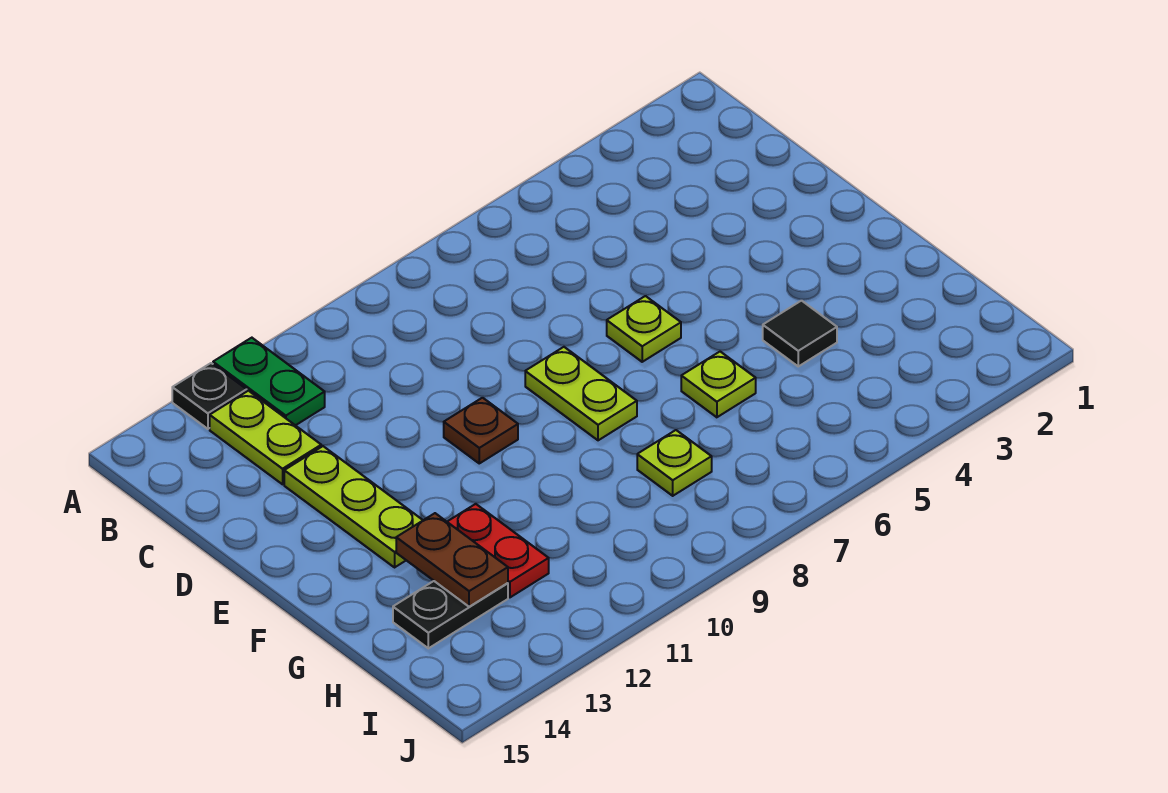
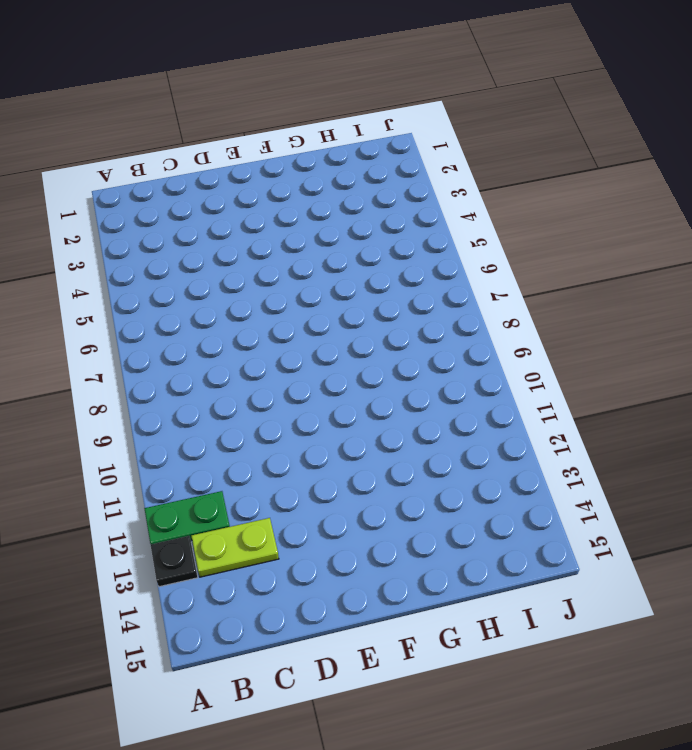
none -> lime plate D13:F13 level 1
none -> lime plate E6 level 1
none -> lime plate E8:F8 level 1

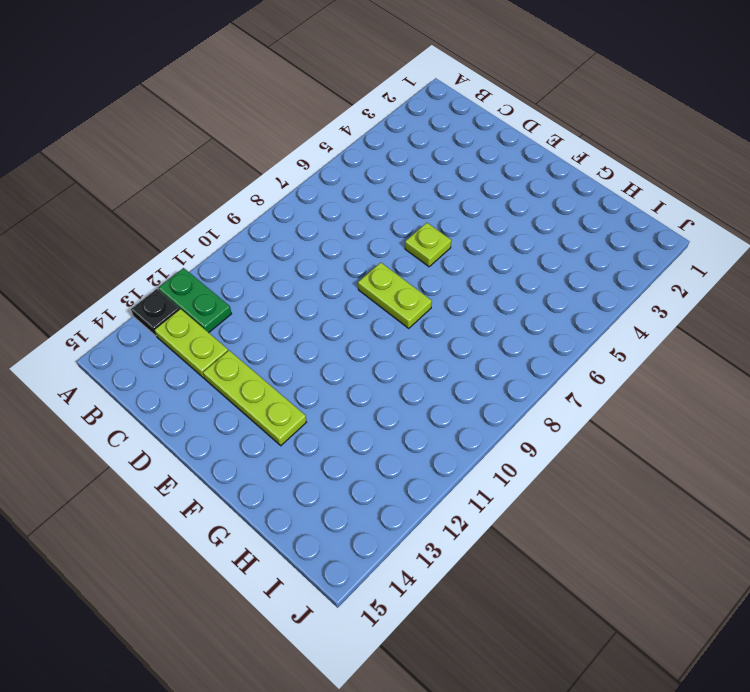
none -> brown plate E10 level 1
none -> black tile G4 level 1
none -> lime plate G6 level 1

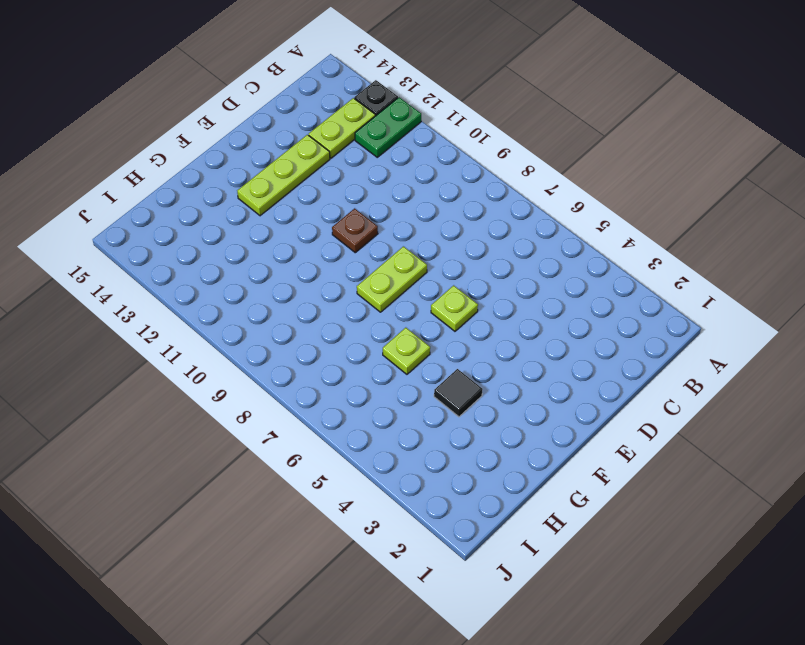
none -> red plate G12:H12 level 1
none -> lime plate H8 level 1
none -> black plate H13:H14 level 1

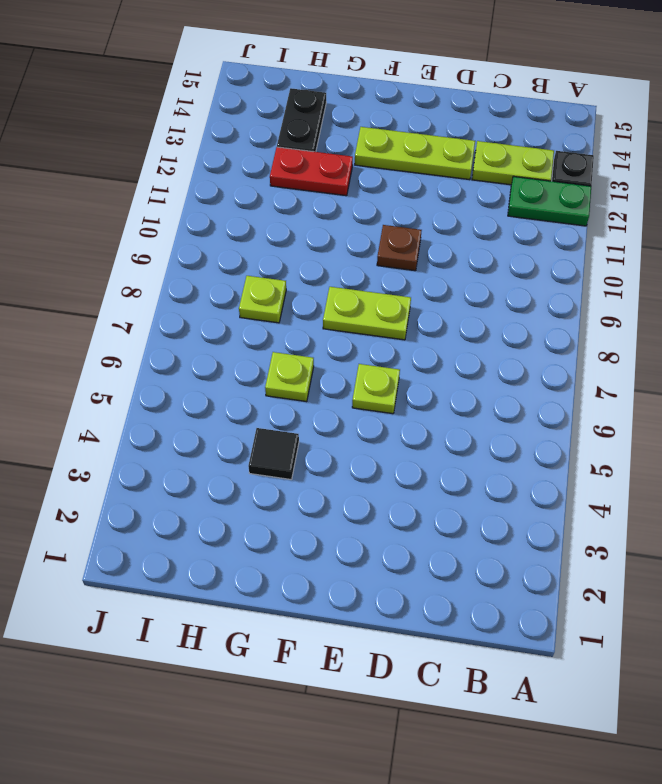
none -> brown plate G13:H13 level 2

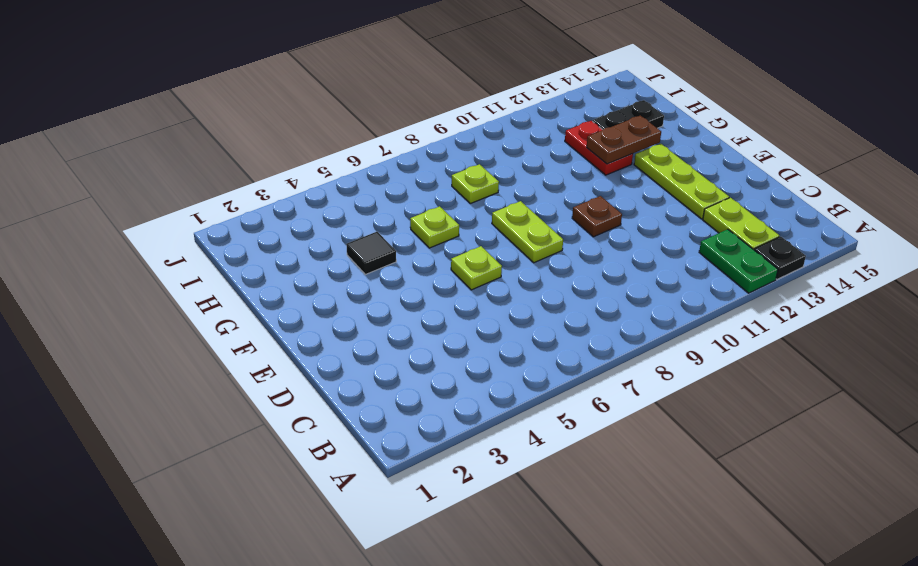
brown plate G12:G13 level 2 -> brown plate G13:H13 level 2

